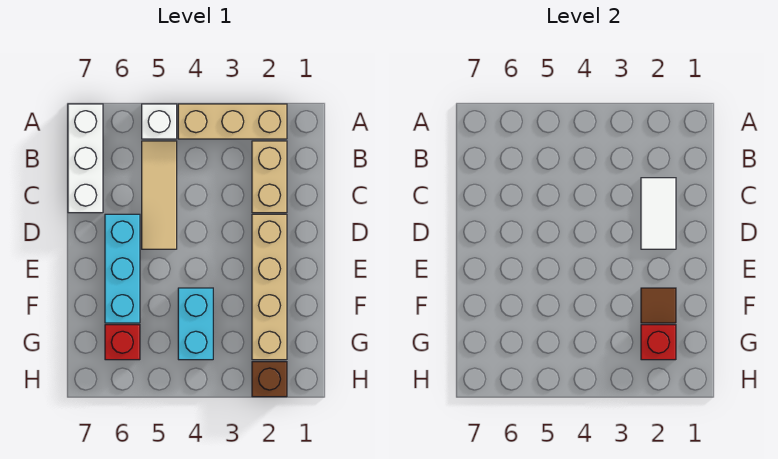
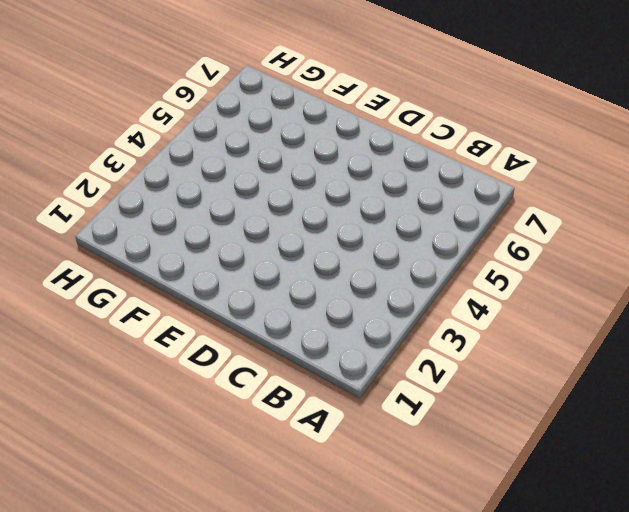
none -> tan brick A2:A4 level 1
none -> white brick A5 level 1
none -> white brick A7:C7 level 1

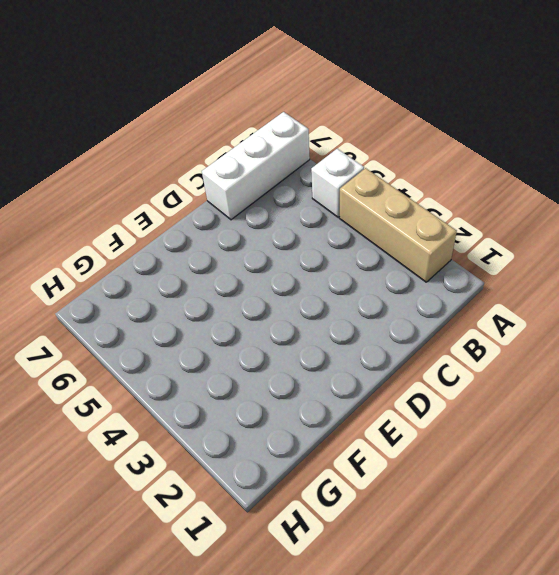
none -> tan brick B2:C2 level 1
none -> tan tile B5:D5 level 1
none -> tan brick D2:G2 level 1

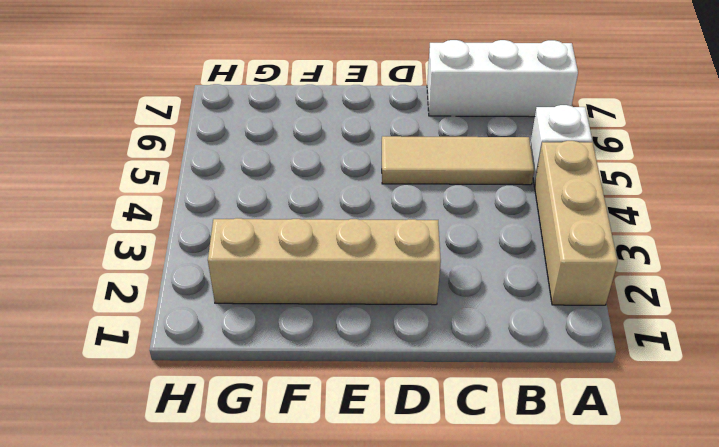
none -> tan brick B2:C2 level 1
none -> cyan brick D6:F6 level 1
none -> cyan brick F4:G4 level 1

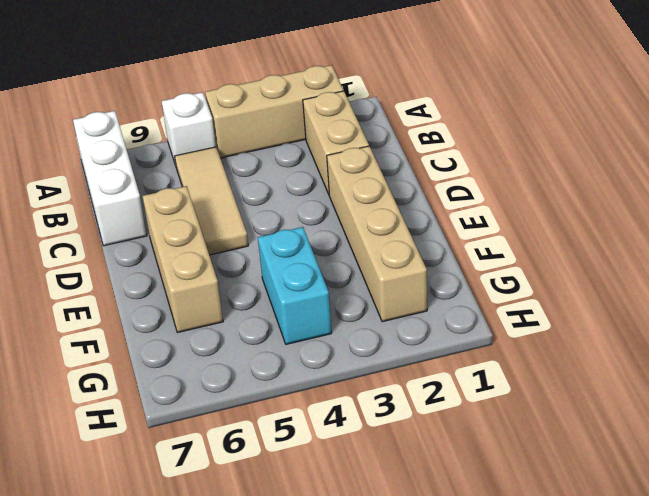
tan brick D6:F6 level 1 -> cyan brick D6:F6 level 1
none -> red brick G6 level 1
none -> brown brick H2 level 1
none -> white tile C2:D2 level 2

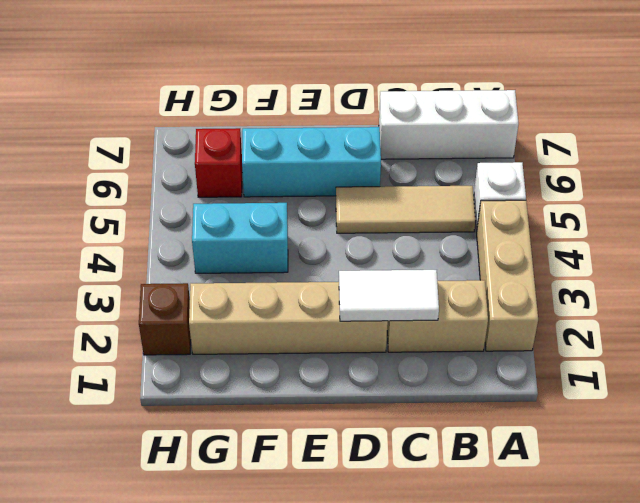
none -> brown tile F2 level 2
none -> red brick G2 level 2

